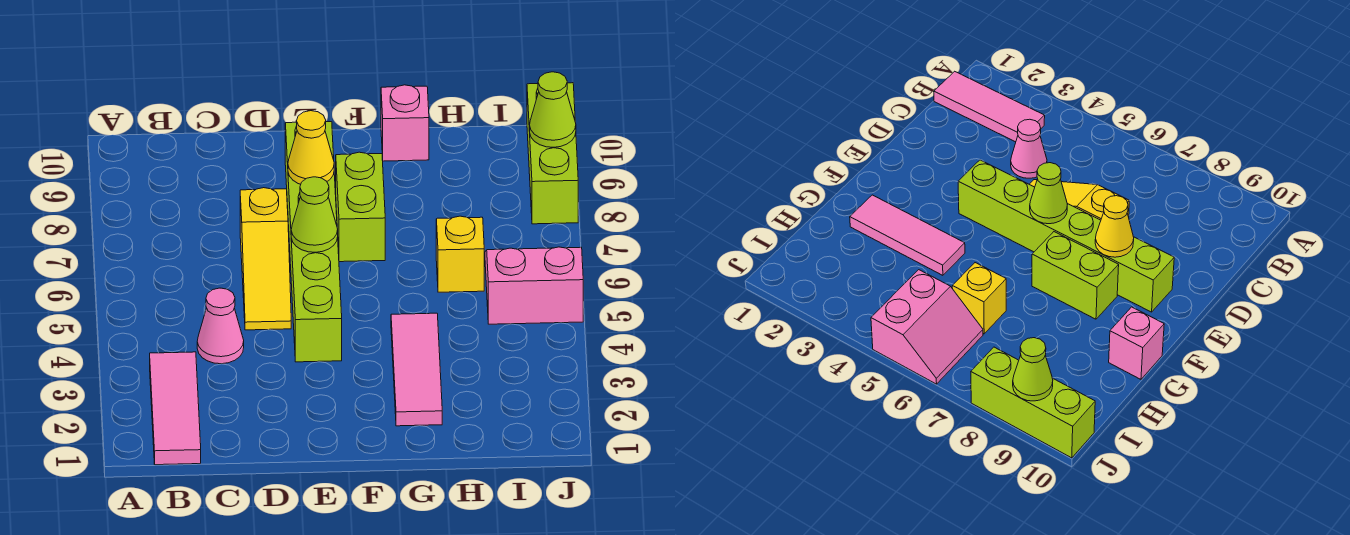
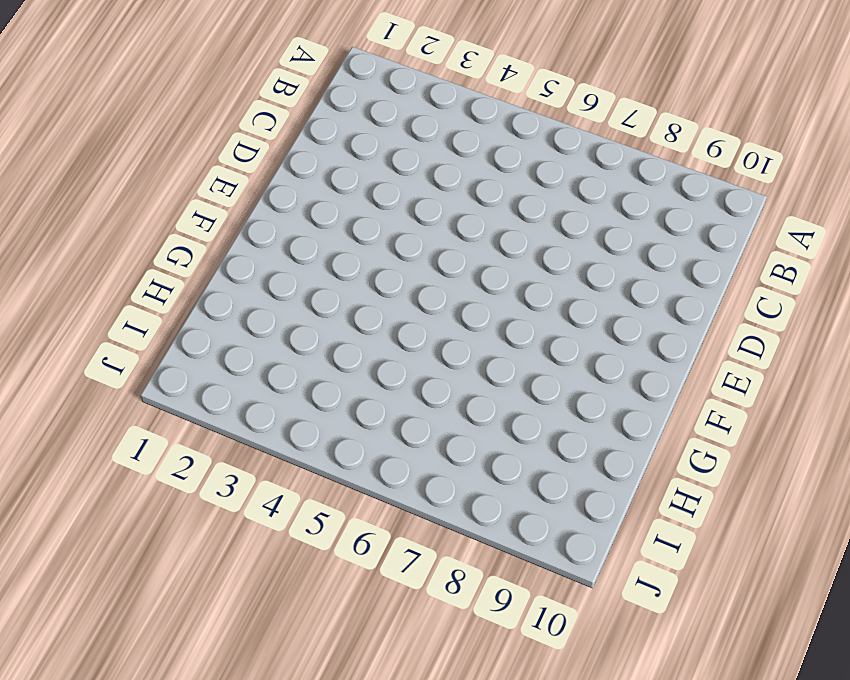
none -> pink tile B1:B3 level 1
none -> pink cone C4 level 1
none -> yellow slope D5:D7 level 1 top 7

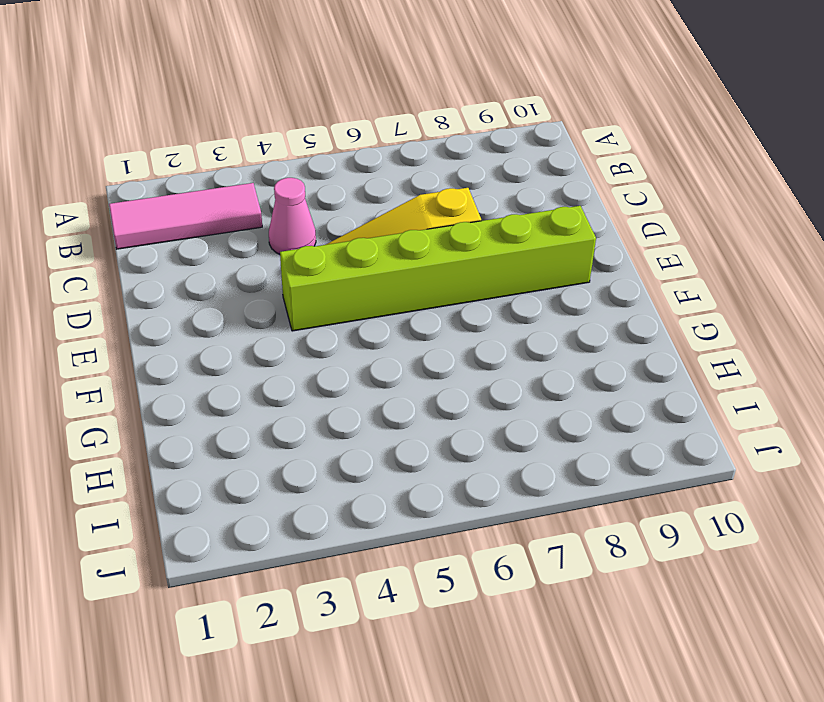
none -> lime brick F7:F8 level 1
none -> pink tile G2:G4 level 1
none -> pink brick G10 level 1

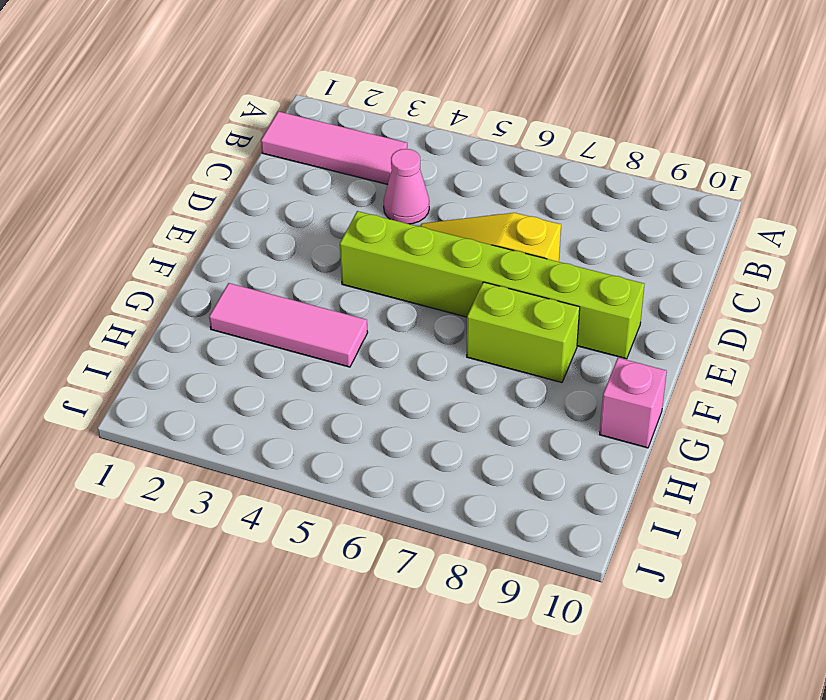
none -> yellow brick H6 level 1
none -> pink slope I5:J6 level 1 top 5
none -> lime brick J8:J10 level 1

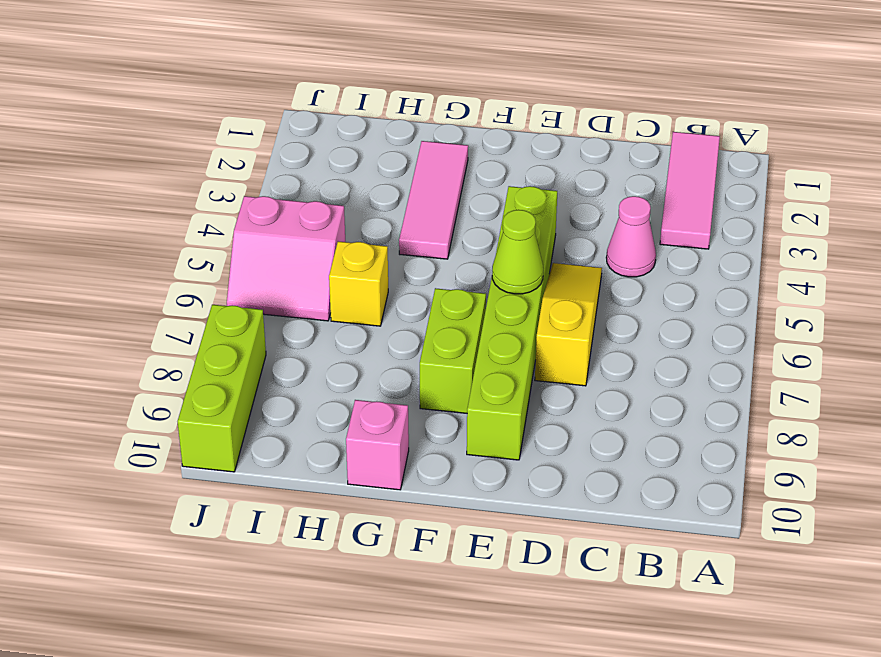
none -> yellow cone E8 level 2
none -> lime cone J9 level 2

